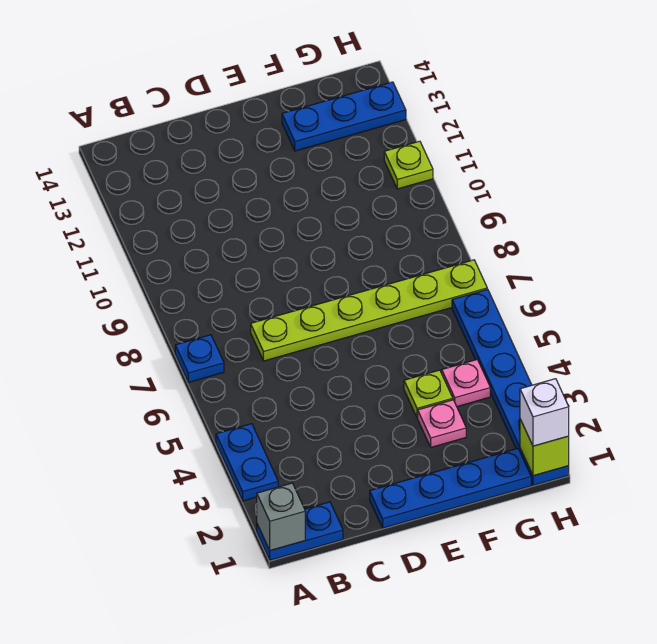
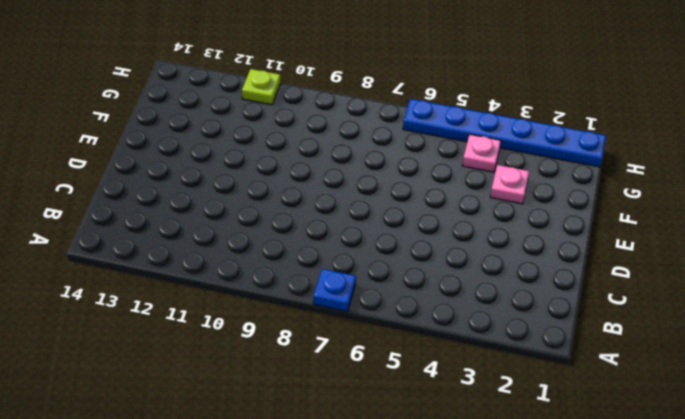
none -> blue plate A1:B1 level 1
none -> blue plate A3:A4 level 1
none -> lime plate C7:H7 level 1

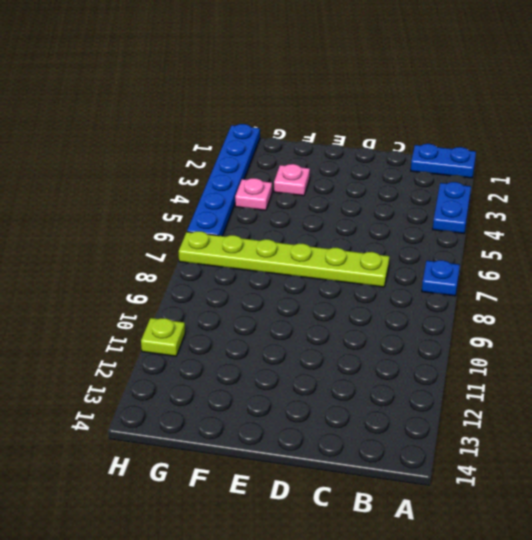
none -> blue plate D1:G1 level 1
none -> lime plate F4 level 1
none -> blue plate F13:H13 level 1

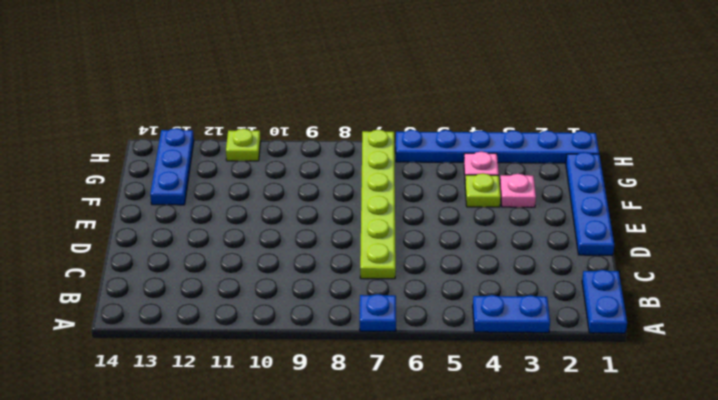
none -> grey brick A1 level 2
none -> lime brick H1 level 2
none -> white brick H1 level 3

